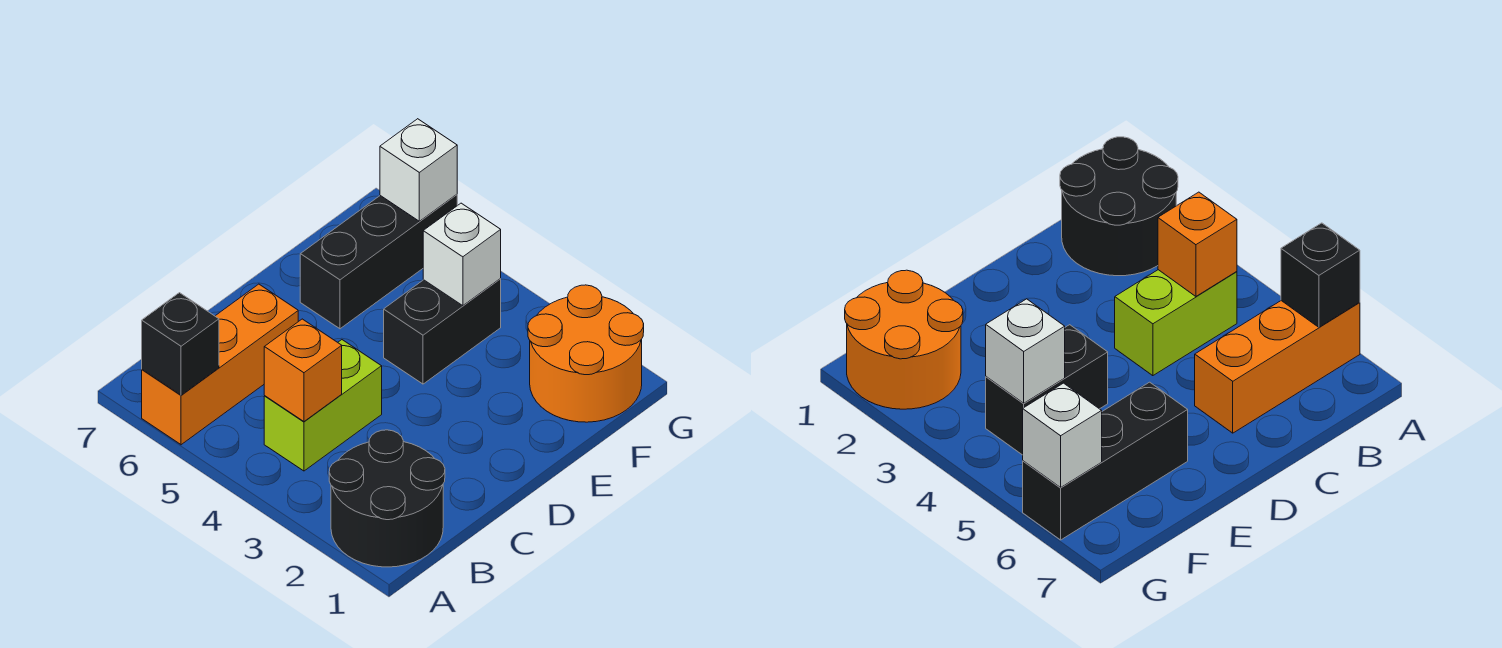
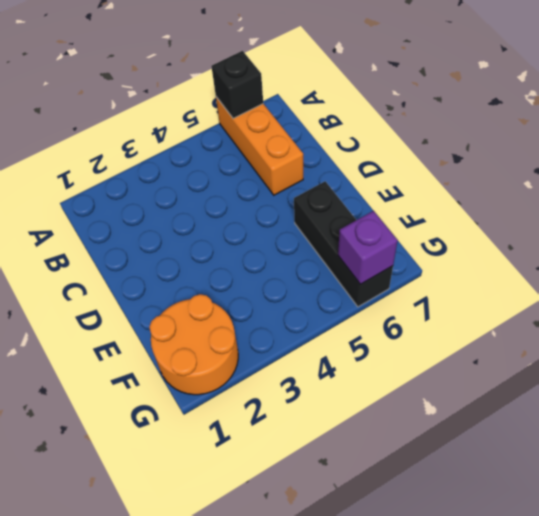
purple brick G6 level 2 -> white brick G6 level 2
none -> black round brick A1:B2 level 1
none -> lime brick B4:C4 level 1

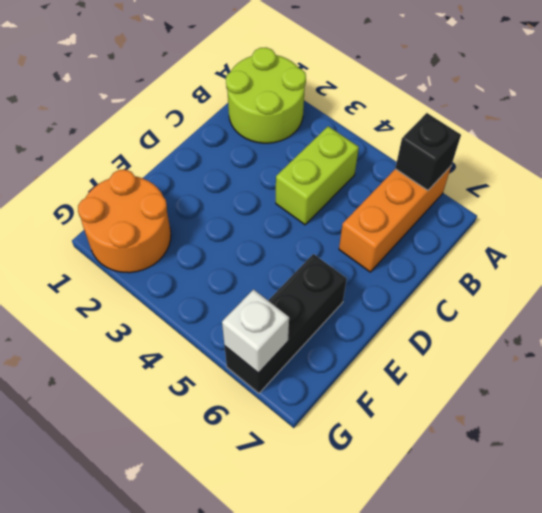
lime round brick A1:B2 level 1 -> black round brick A1:B2 level 1
none -> black brick E4:F4 level 1
none -> orange brick B4 level 2

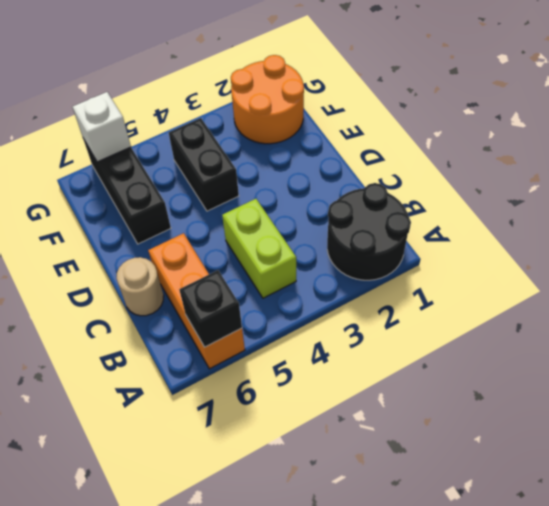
tan round brick C7 level 1 -> none
none -> orange brick B4 level 2
none -> white brick F4 level 2

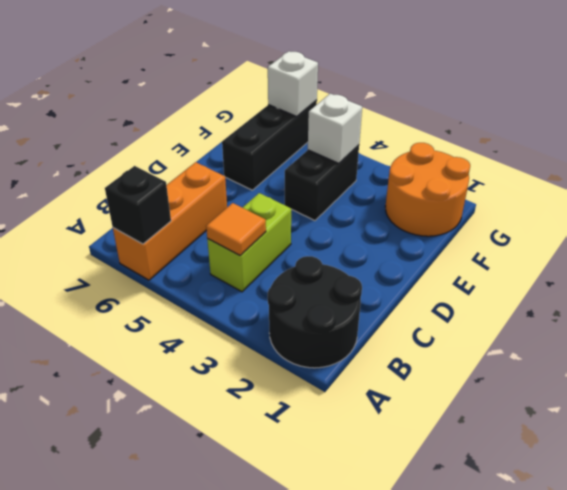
orange tile B4 level 2 -> orange brick B4 level 2

